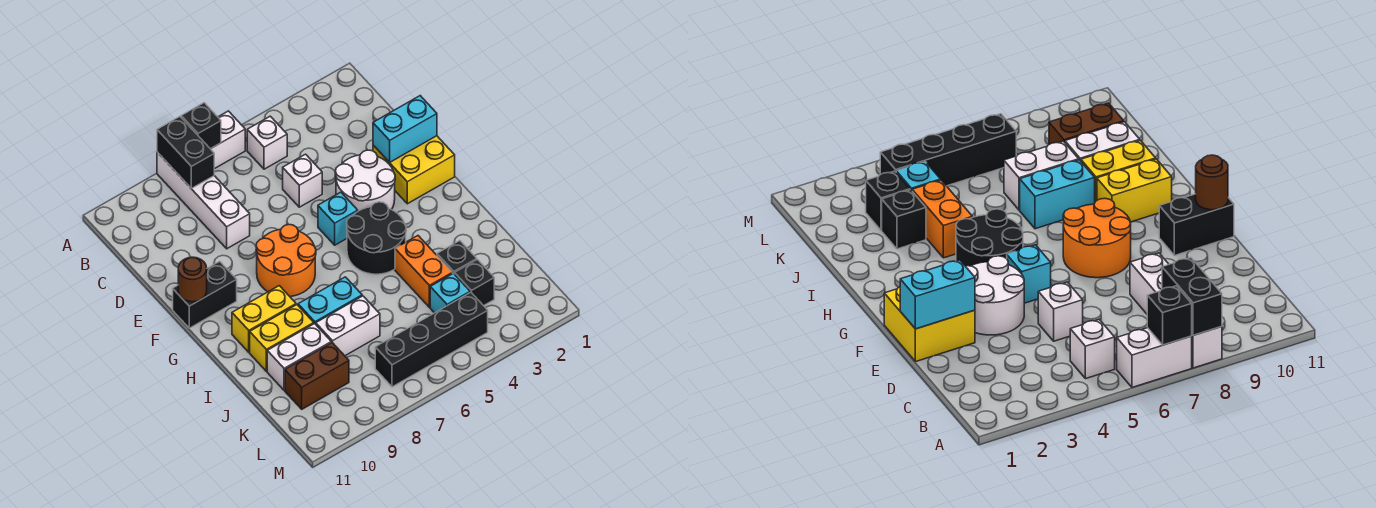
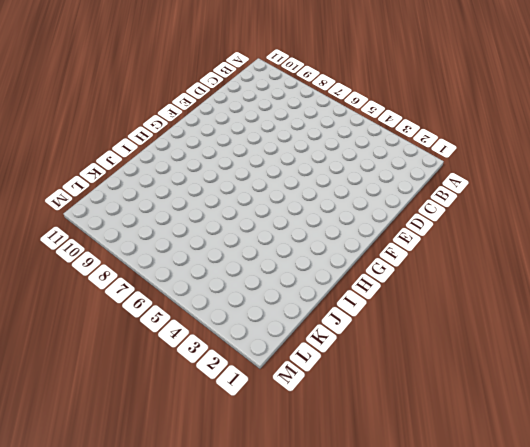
none -> white brick A6:A7 level 1
none -> white brick A8:D8 level 1
none -> white brick B5 level 1

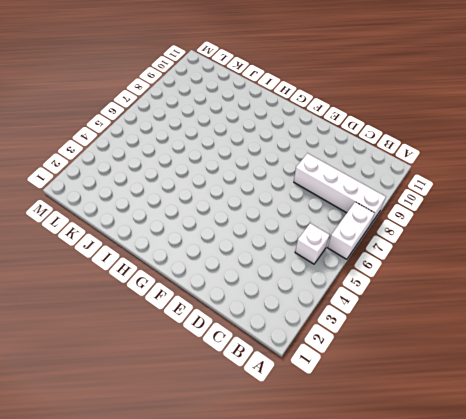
none -> white brick D5 level 1
none -> yellow brick E1:F2 level 1
none -> white round brick E3:F4 level 1

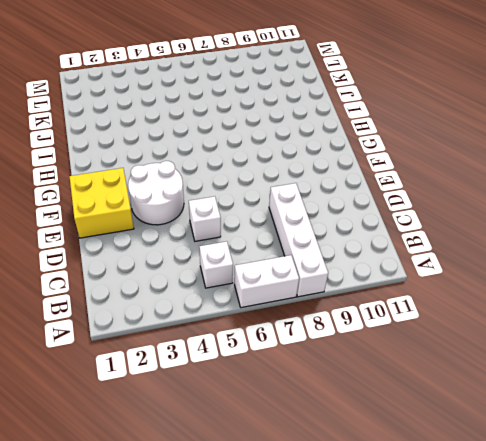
none -> cyan brick F5 level 1
none -> orange round brick F7:G8 level 1
none -> black brick F10:F11 level 1

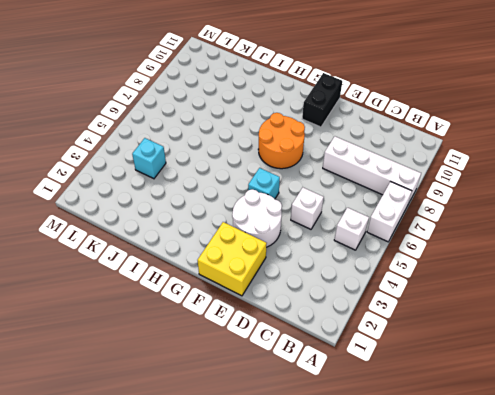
none -> black round brick G4:H5 level 1
none -> yellow brick H9:H10 level 1
none -> orange brick I4:J4 level 1

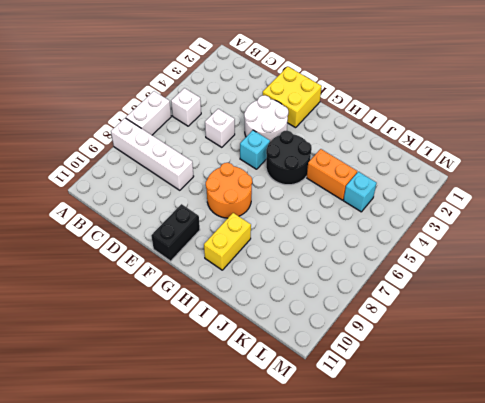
none -> cyan brick I7:I8 level 1
none -> yellow brick I9:I10 level 1
none -> black brick J3 level 1

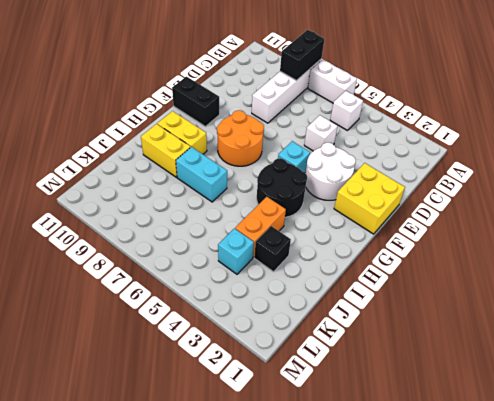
none -> white brick J7:J8 level 1
none -> white brick J9:J10 level 1
none -> black brick K3 level 1

